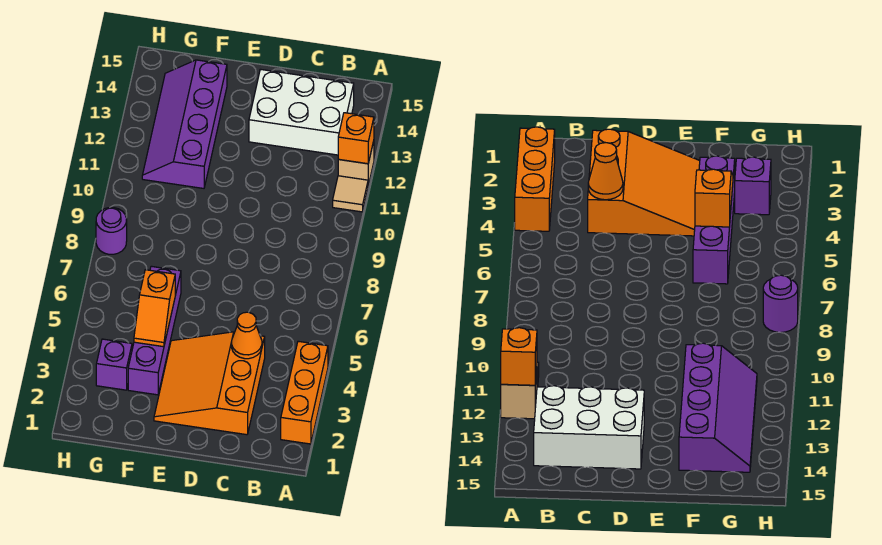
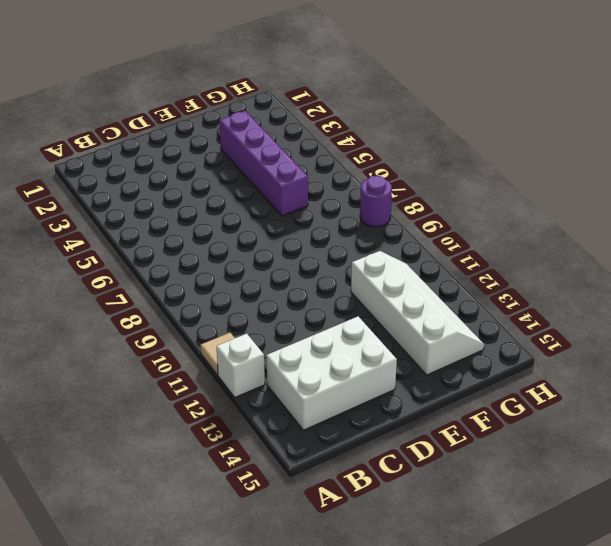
white brick A12 level 1 -> tan brick A12 level 1
white slope F11:G14 level 1 top F -> purple slope F11:G14 level 1 top F
none -> orange brick A2:A4 level 1
none -> orange slope C2:E4 level 1 top C
none -> purple brick G3 level 1

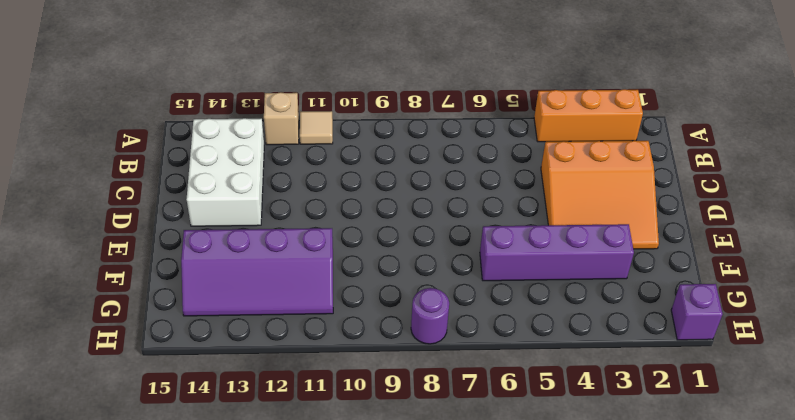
purple brick H1 level 1 -> purple brick G3 level 1
none -> orange brick A12 level 2
none -> orange cone C4 level 2
none -> orange slope F4:F5 level 2 top 5

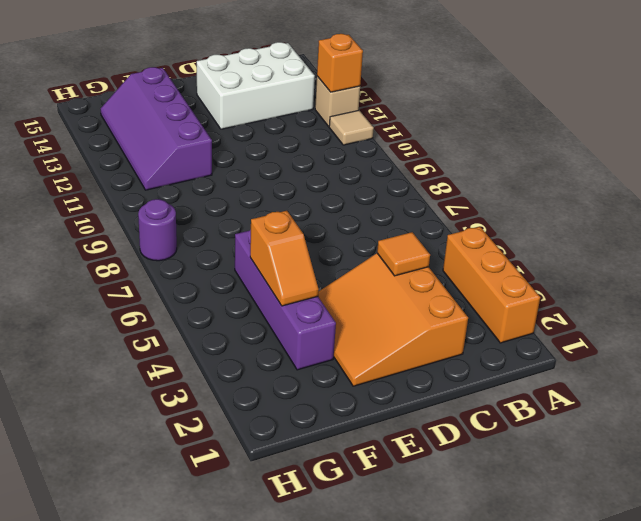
orange tile C4 level 2 -> orange cone C4 level 2
none -> purple brick G3 level 1

